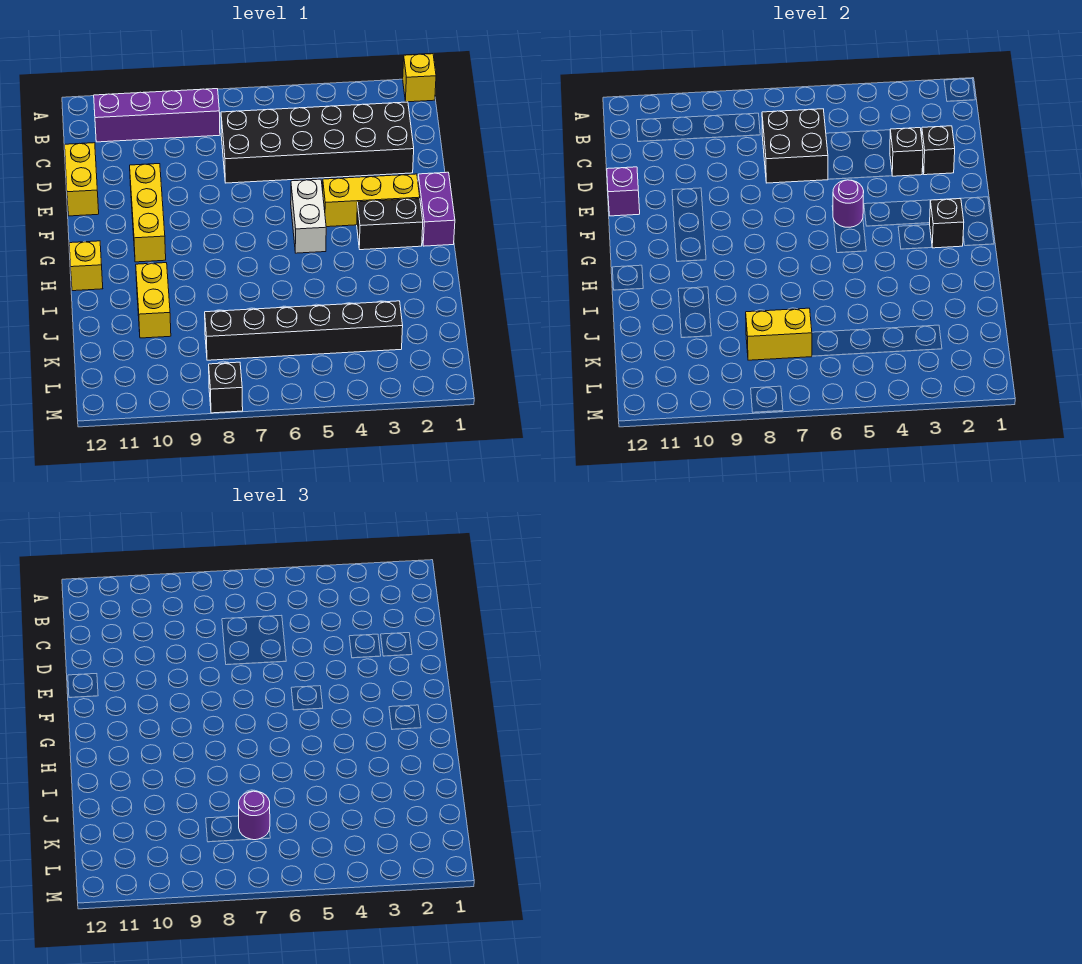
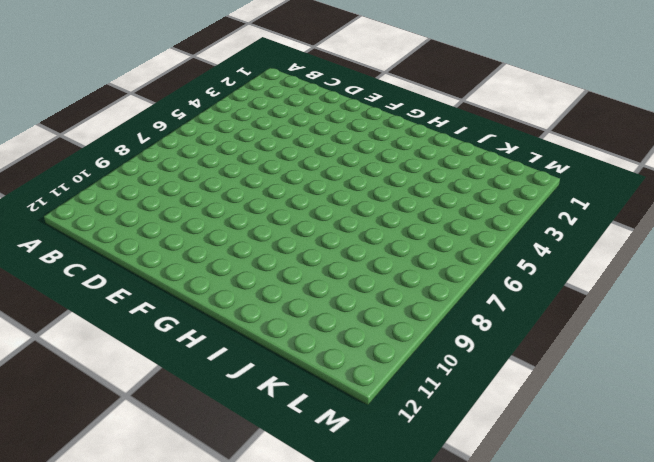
none -> yellow brick A1 level 1
none -> purple brick B8:B11 level 1
none -> black brick C2:D7 level 1

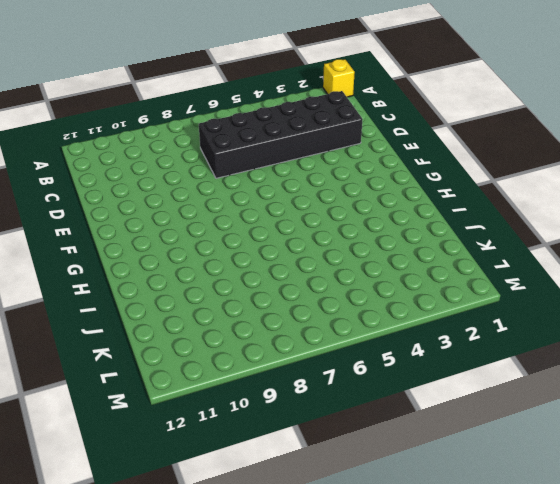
none -> purple brick B8:B11 level 1
none -> yellow brick D12:E12 level 1
none -> yellow brick E10:G10 level 1

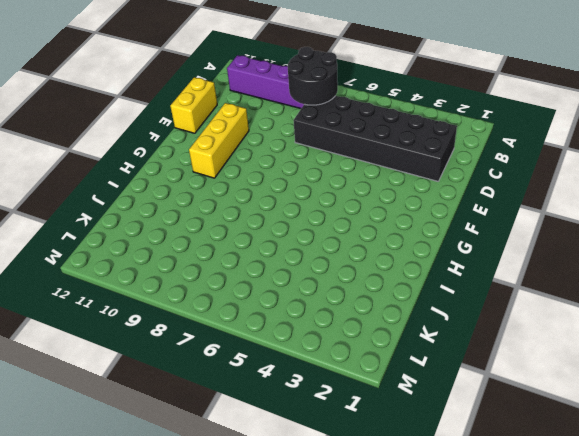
black round brick B7:C8 level 2 -> black brick C6:D7 level 2
none -> yellow brick A1 level 1
none -> purple brick F1:G1 level 1
none -> yellow brick F2:F4 level 1

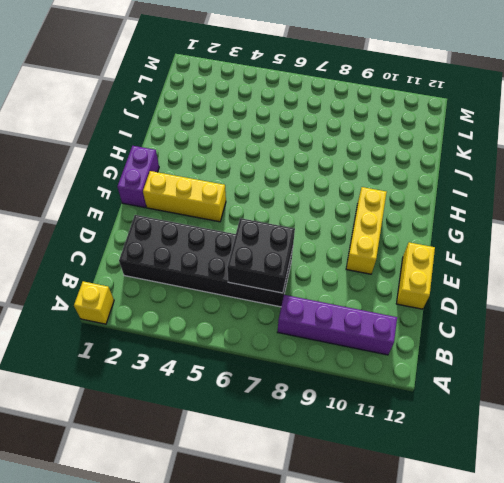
none -> white brick F5:G5 level 1
none -> black brick G2:G3 level 1
none -> yellow brick H12 level 1

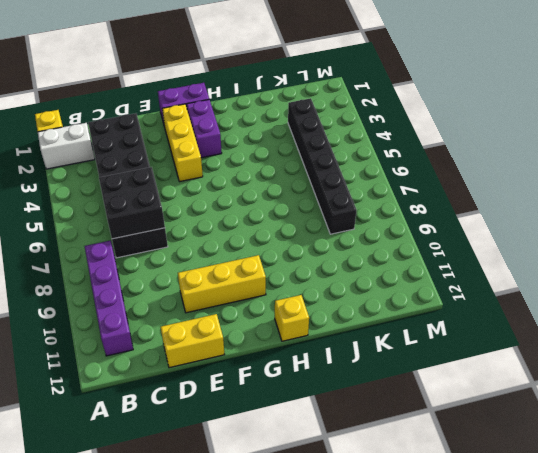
white brick A2:B2 level 1 -> white brick F5:G5 level 1
purple brick G2:G3 level 1 -> black brick G2:G3 level 1
none -> yellow brick I10:J10 level 1
none -> black brick M8 level 1
none -> black brick D2 level 2

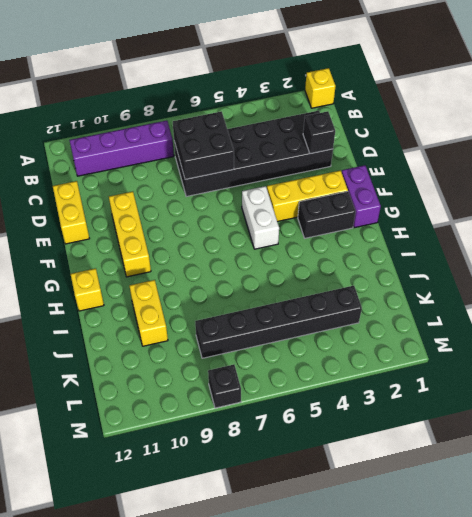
none -> black brick D3 level 2
none -> purple brick E12 level 2
none -> purple round brick F5 level 2

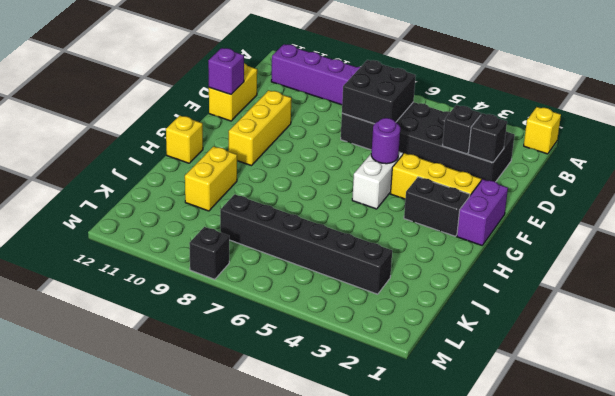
none -> black brick G2 level 2
none -> yellow brick K7:K8 level 2
none -> purple round brick K7 level 3

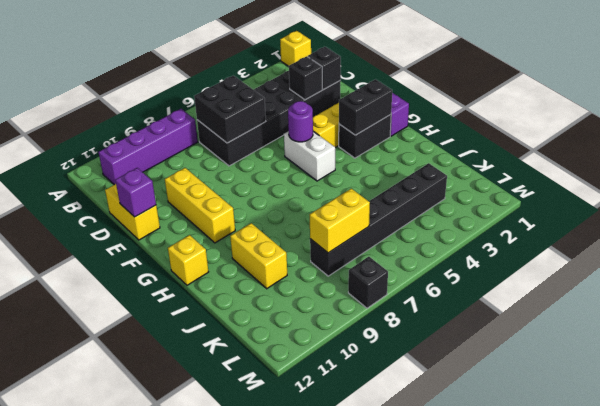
black brick G2:G3 level 2 -> black brick G2 level 2
none -> purple round brick K7 level 3

